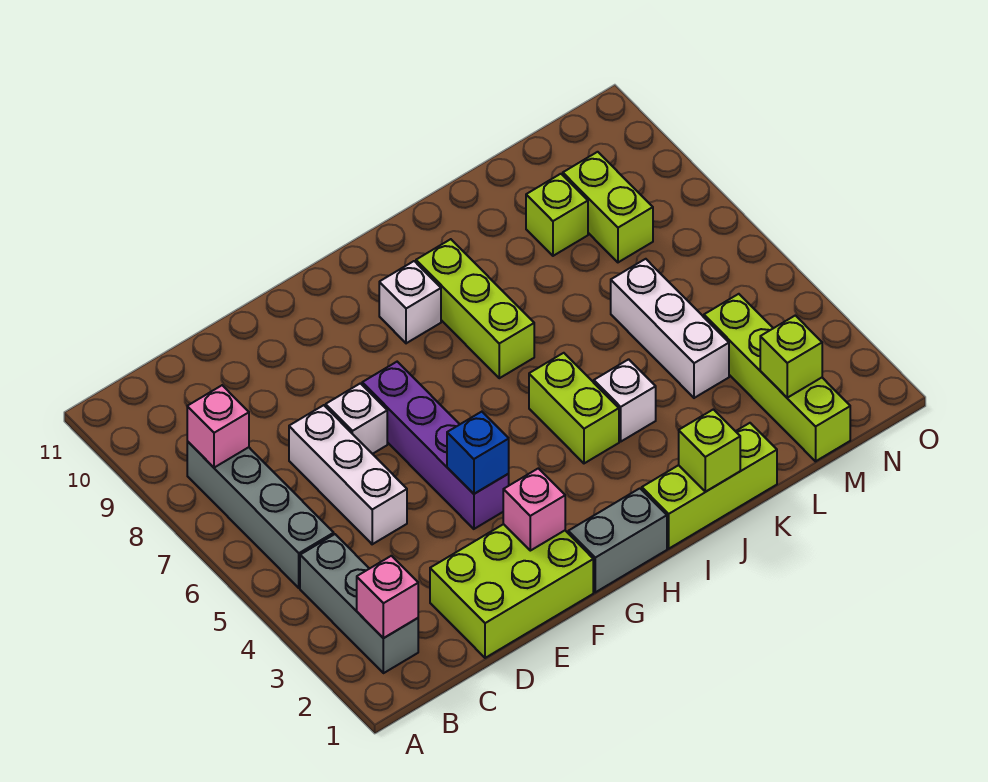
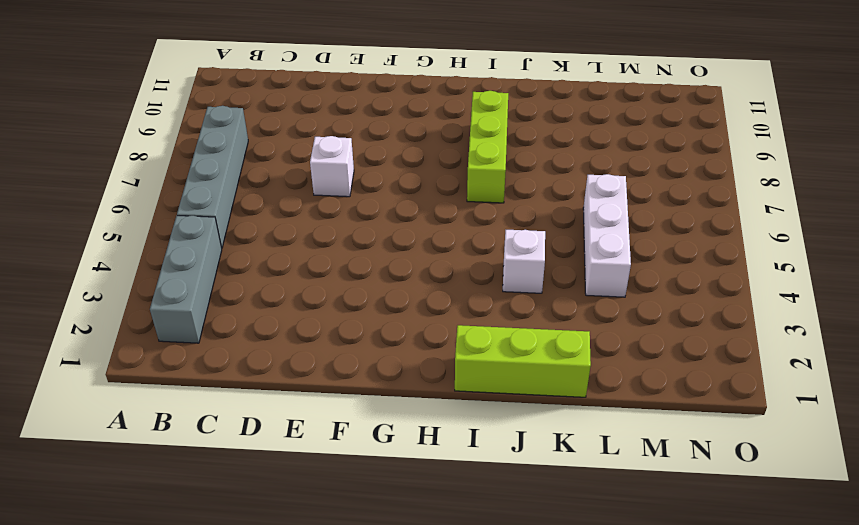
none -> lime brick D1:F2 level 1
none -> white brick D5:D7 level 1
none -> purple brick F4:F7 level 1

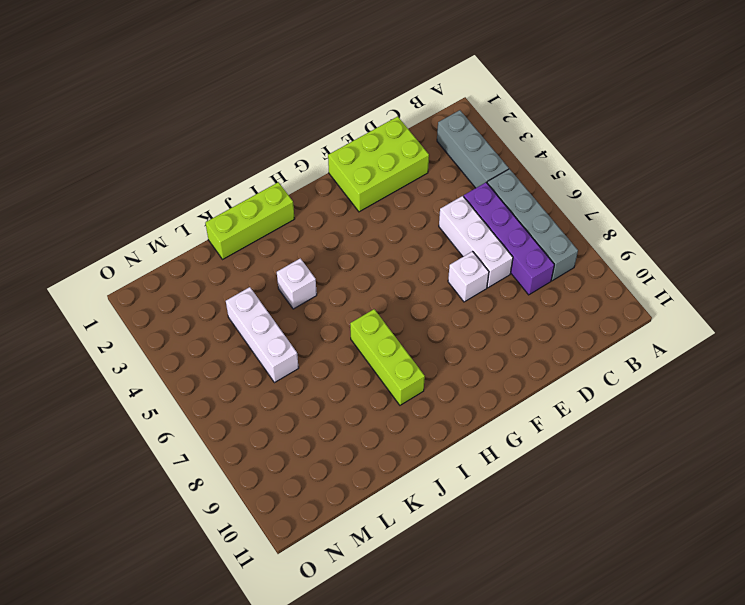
purple brick C5:C8 level 1 -> purple brick F4:F7 level 1
none -> grey brick G1:H1 level 1
none -> white brick H9 level 1
none -> lime brick I4:I5 level 1

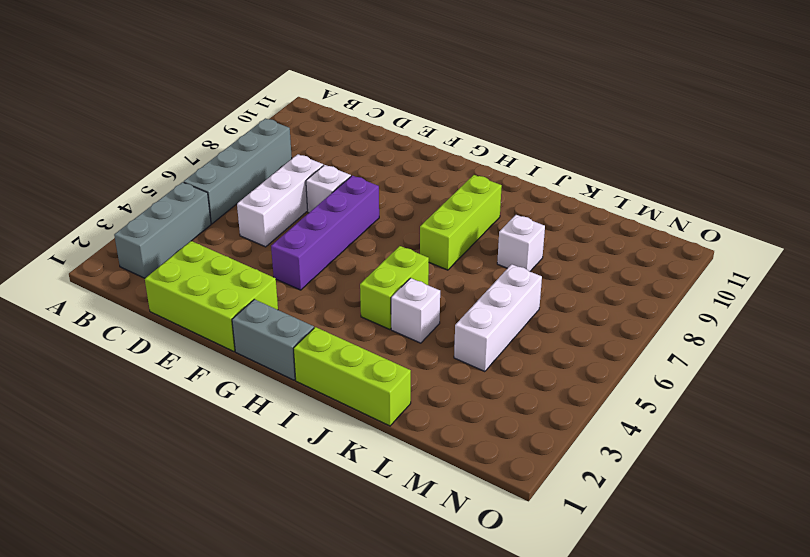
white brick K8 level 1 -> white brick H9 level 1
none -> lime brick L9 level 1
none -> lime brick M1:M4 level 1
none -> lime brick M8:M9 level 1

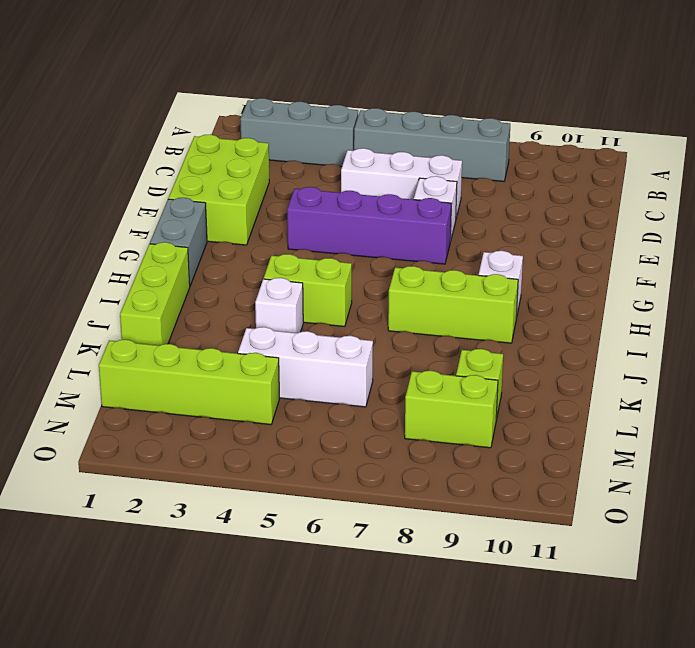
none -> pink brick B2 level 2
none -> pink brick B8 level 2
none -> pink brick F2 level 2

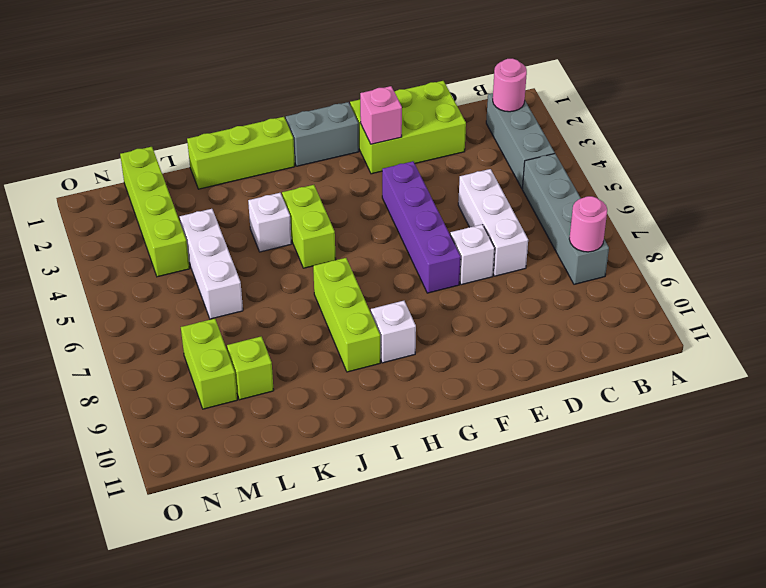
pink round brick B2 level 2 -> pink brick B2 level 2
pink round brick B8 level 2 -> pink brick B8 level 2
none -> blue brick F4 level 2
none -> lime brick J1 level 2
none -> lime brick M2 level 2

